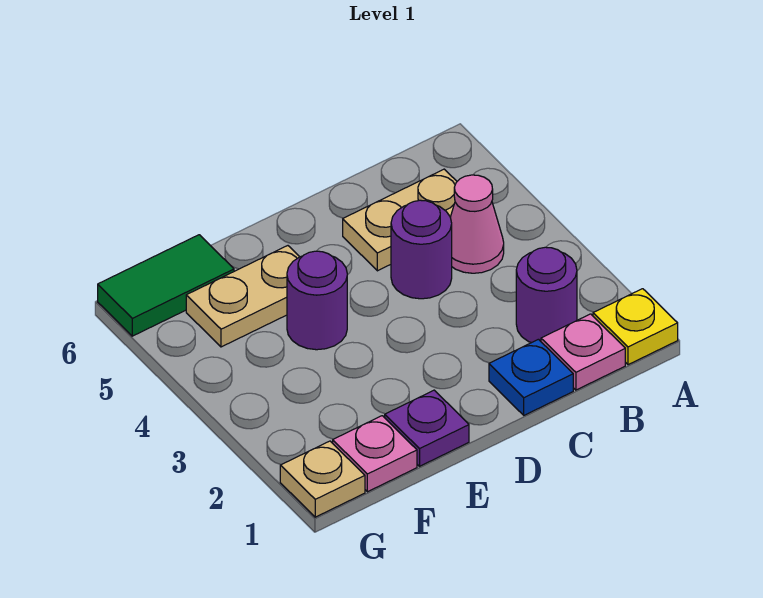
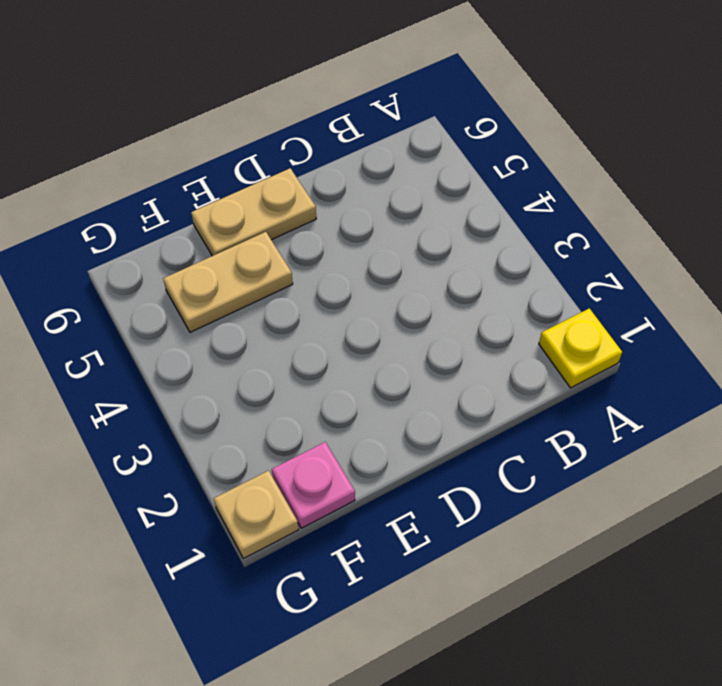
tan plate D6:E6 level 1 -> tan plate B5:C5 level 1
none -> pink plate B1 level 1
none -> purple round brick B2 level 1
none -> pink cone B4 level 1

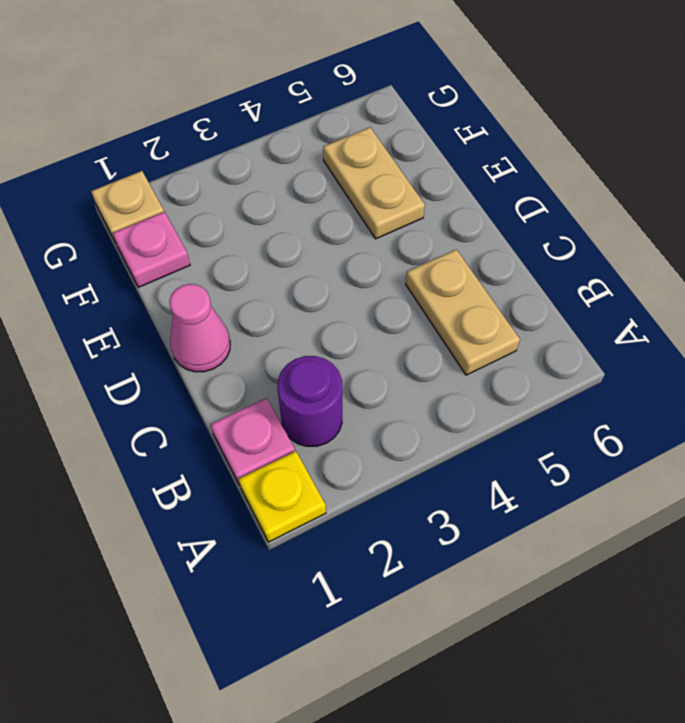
pink cone D1 level 1 -> pink cone B4 level 1
none -> blue plate C1 level 1
none -> purple round brick C4 level 1
none -> purple plate E1 level 1

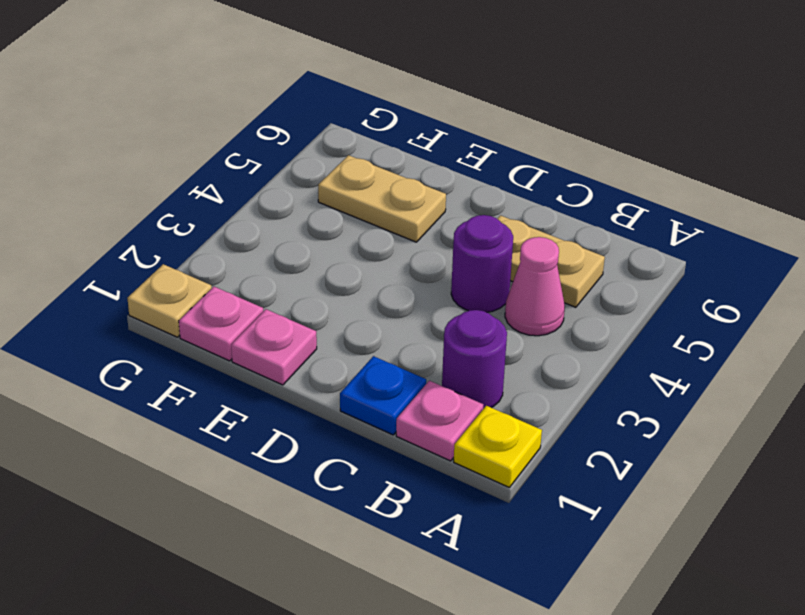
pink plate E1 level 1 -> purple plate E1 level 1
none -> purple round brick E4 level 1
none -> green tile F6:G6 level 1

